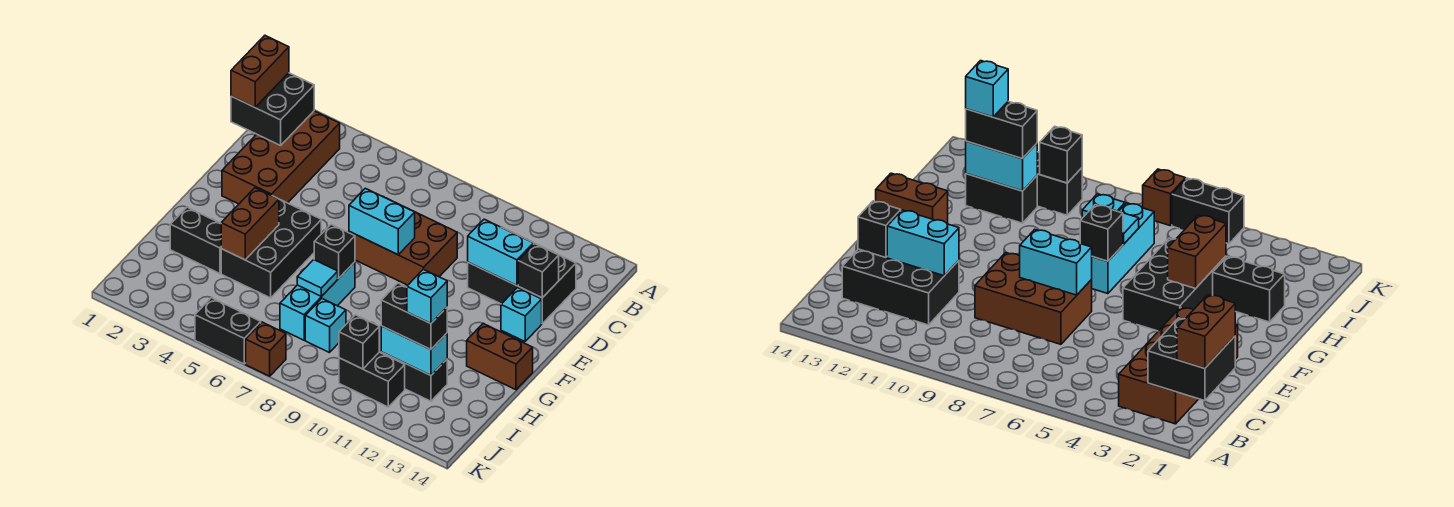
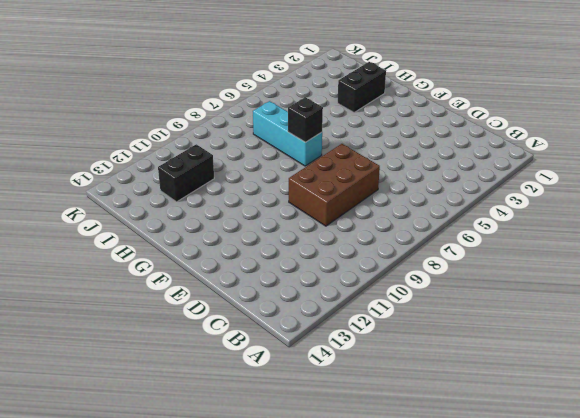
none -> brown brick B2:E3 level 1
none -> black brick C11:D13 level 1
none -> cyan brick E13 level 1

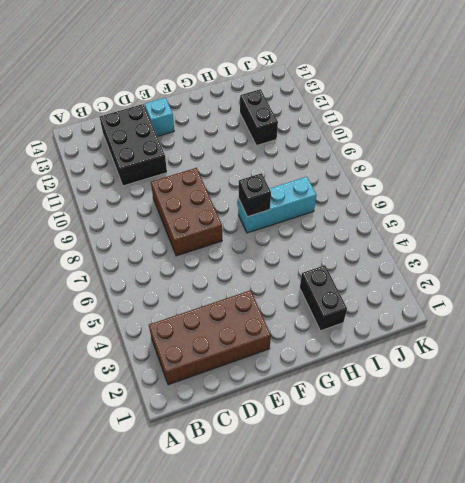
none -> black brick F4:H5 level 1
none -> brown brick G13:G14 level 1
none -> cyan brick I8 level 1

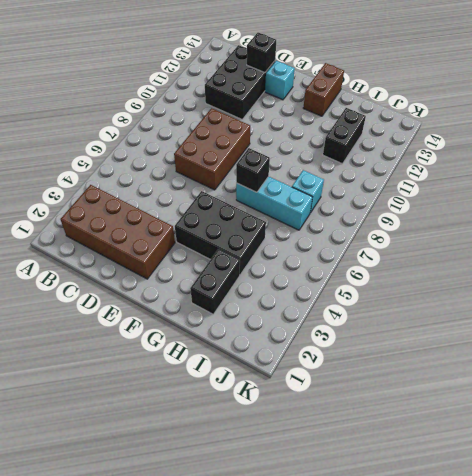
none -> black brick J10:J11 level 1
none -> black brick K5:K6 level 1
none -> brown brick K7 level 1

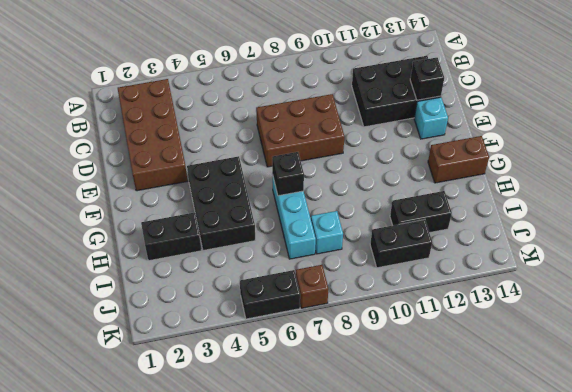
none -> black brick B1:C2 level 2
none -> cyan brick D11:D12 level 2
none -> cyan brick E7:E8 level 2

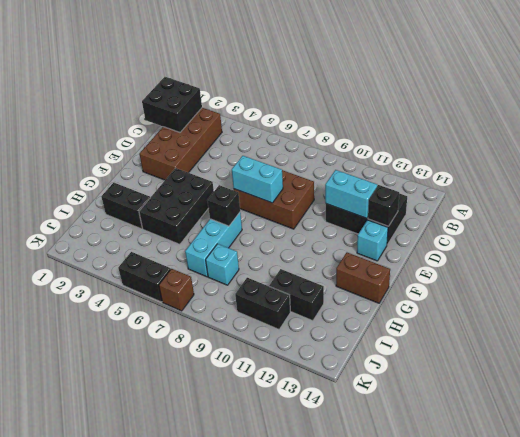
none -> brown brick G4:H4 level 2
none -> cyan tile H7 level 2
none -> cyan brick I11:I12 level 2

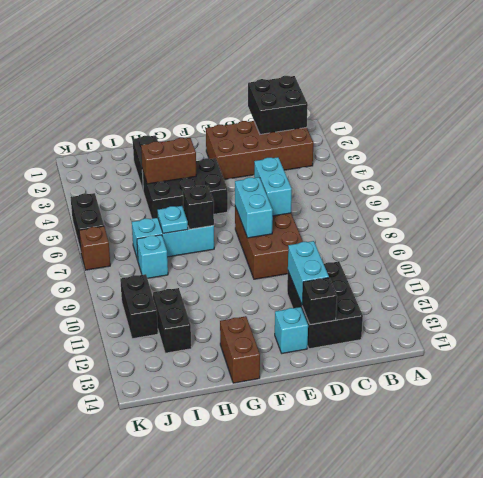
cyan brick D6:D7 level 2 -> cyan brick I11:I12 level 2
cyan plate H7 level 2 -> cyan tile H7 level 2
none -> black brick J10 level 2
none -> brown brick B1:C1 level 3
none -> black brick I11:I12 level 3

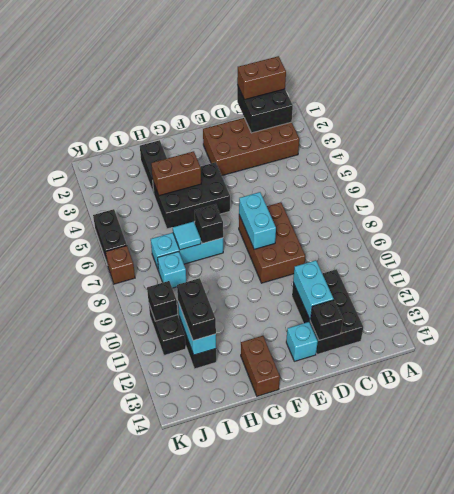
none -> cyan brick I12 level 4

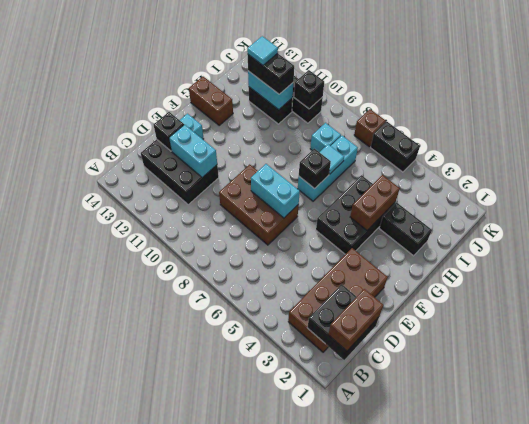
cyan tile I12 level 4 -> cyan brick I12 level 4

